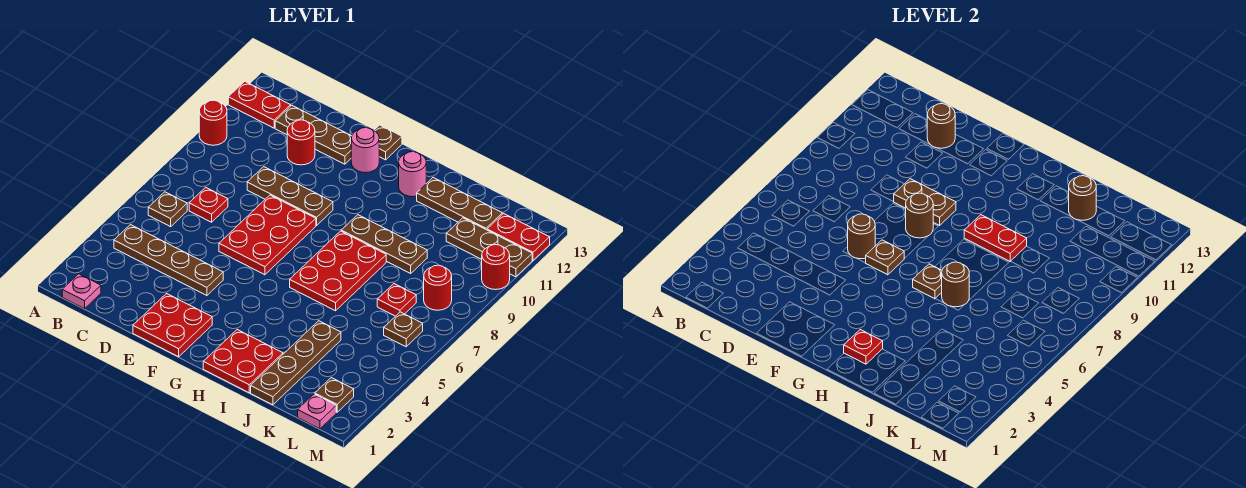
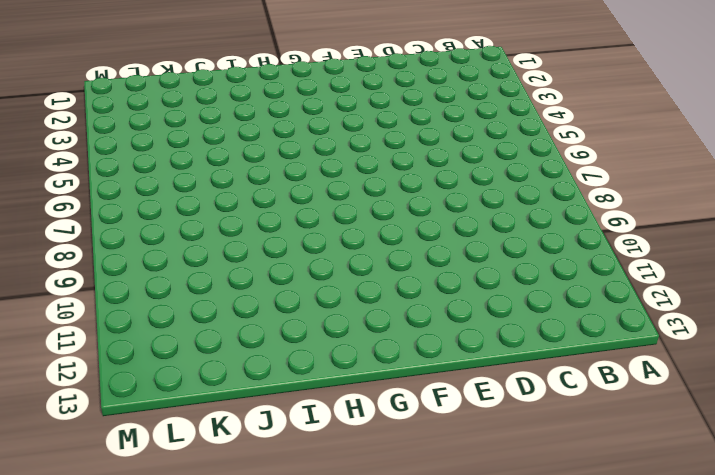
none -> red round brick A10 level 1
none -> red plate A12:B12 level 1
none -> pink plate B1 level 1
none -> brown plate B4:E4 level 1

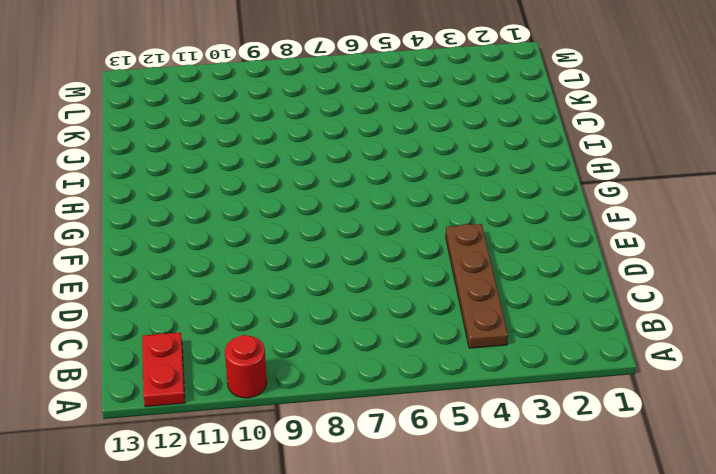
none -> pink plate B1 level 1
none -> brown plate B6 level 1
none -> red plate C7 level 1
none -> brown plate C12:E12 level 1

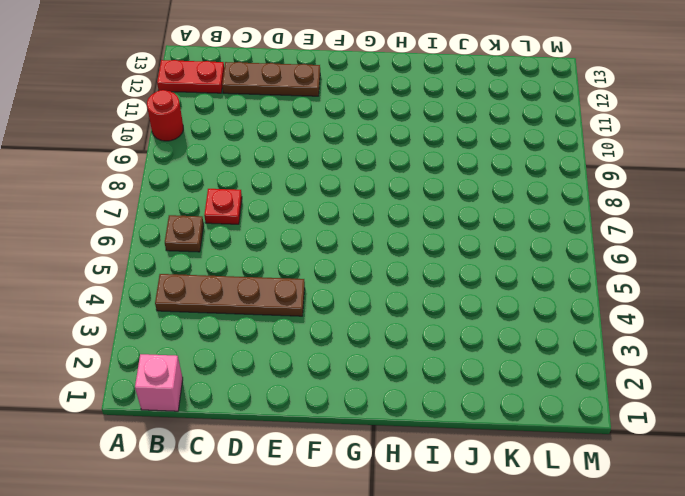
pink brick B1 level 1 -> pink plate B1 level 1
none -> brown plate D9:F9 level 1
none -> red round brick D11 level 1
none -> red plate E1:F2 level 1
none -> red plate E6:F8 level 1

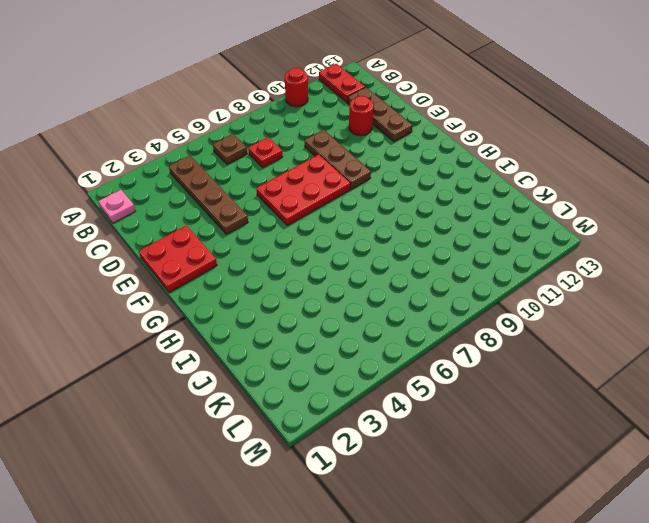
none -> pink round brick F12 level 1
none -> brown plate F13 level 1
none -> red plate H1:I2 level 1
none -> red plate H6:I8 level 1

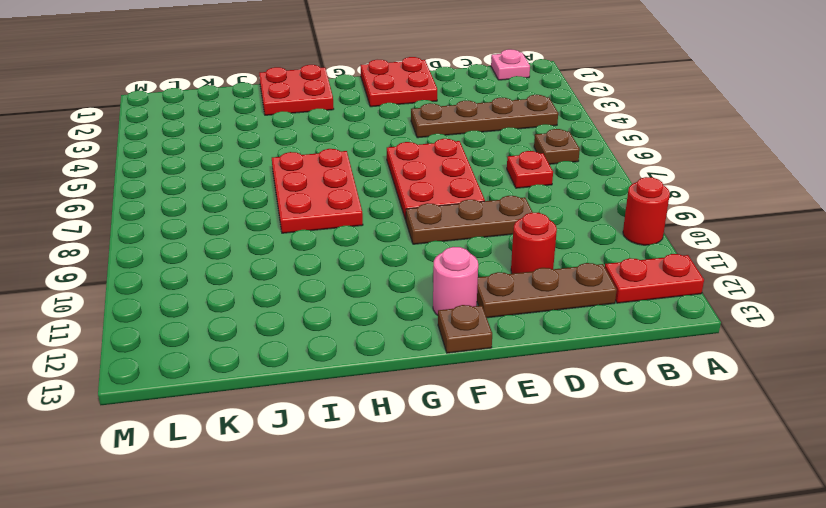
none -> brown plate H9:J9 level 1
none -> pink round brick H12 level 1
none -> brown plate I12:K12 level 1
none -> brown plate J1:J4 level 1

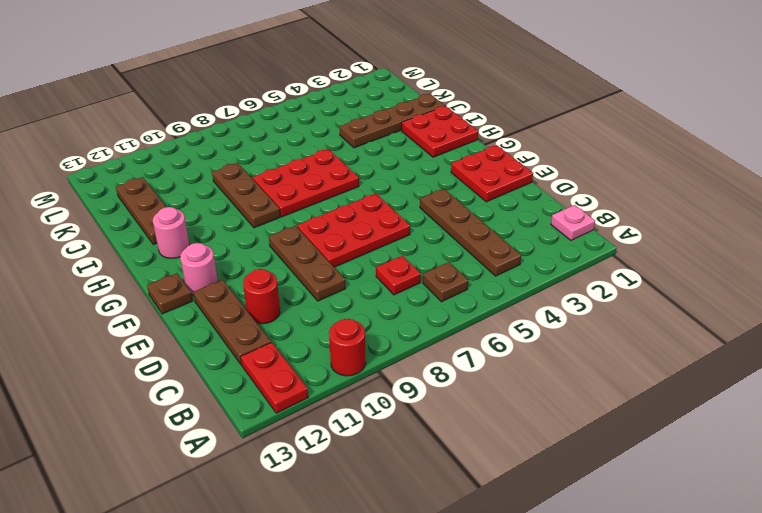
none -> red plate K7 level 1
none -> brown plate K11:M11 level 1
none -> pink plate L1 level 1
none -> brown plate L2 level 1

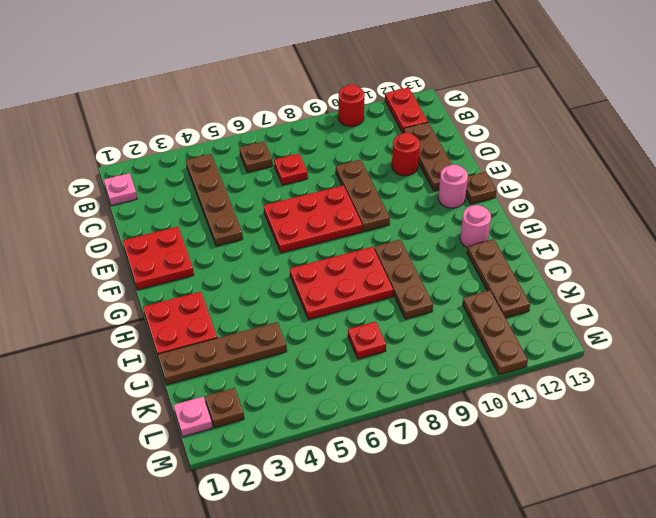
none -> brown plate L6 level 1
none -> red round brick L8 level 1
none -> red plate L12:M12 level 1
none -> red round brick M10 level 1

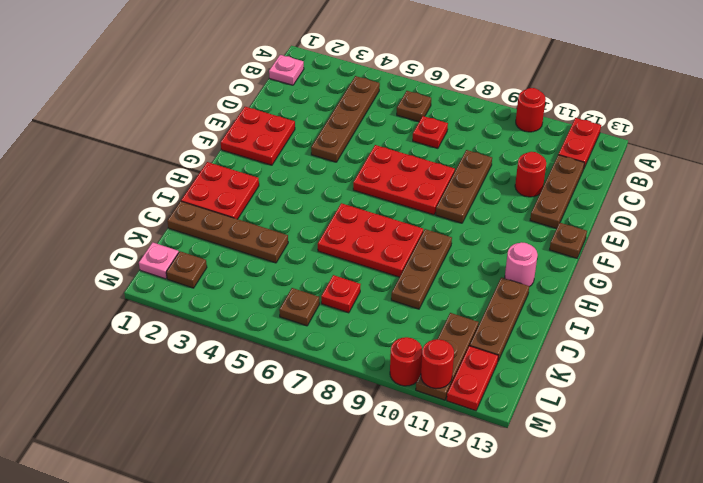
red round brick M11 level 2 -> red round brick L8 level 1
none -> pink round brick F12 level 1
none -> brown round brick D12 level 2
none -> brown round brick E6 level 2
none -> brown plate E9:F9 level 2

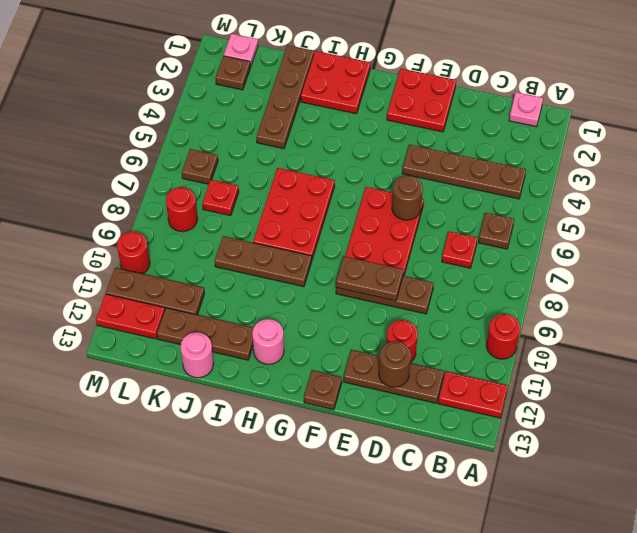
pink round brick J13 level 1 -> pink round brick F12 level 1
none -> brown plate F6 level 2
none -> brown round brick F8 level 2
none -> red plate H2 level 2
none -> brown plate H6 level 2

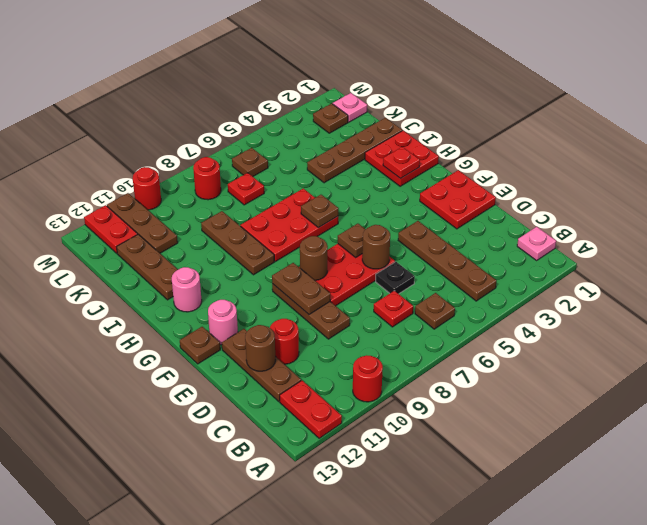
black plate D6 level 1 -> none
none -> red plate H9:I9 level 2
none -> brown round brick I6 level 2
none -> brown round brick J12 level 2

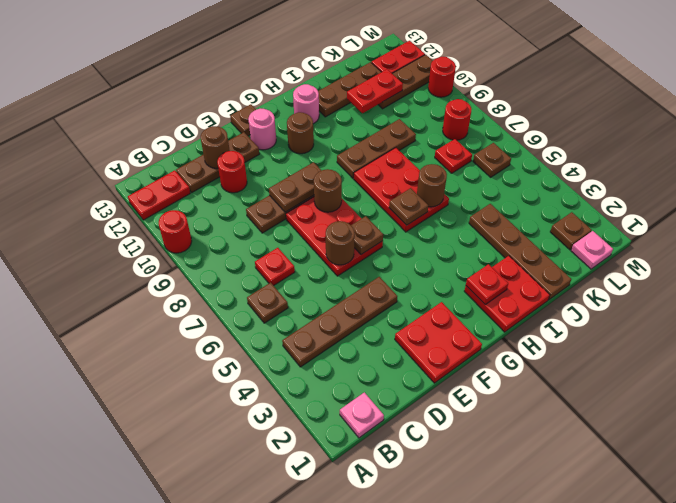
brown round brick G11 level 1 -> brown round brick J12 level 2
red plate J11:K11 level 2 -> red plate H9:I9 level 2

